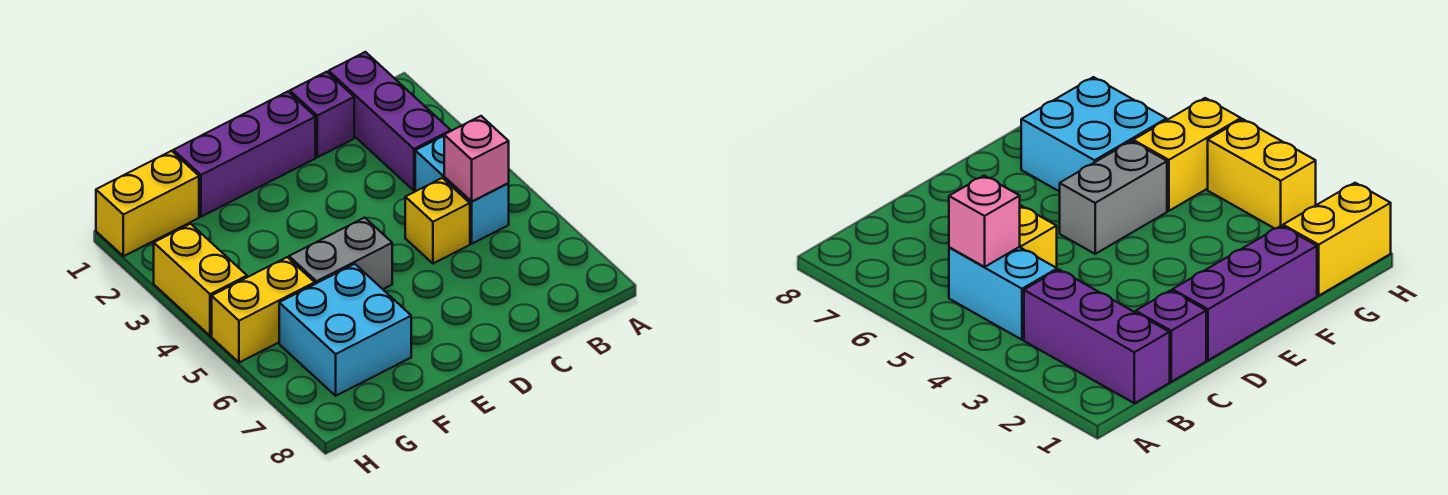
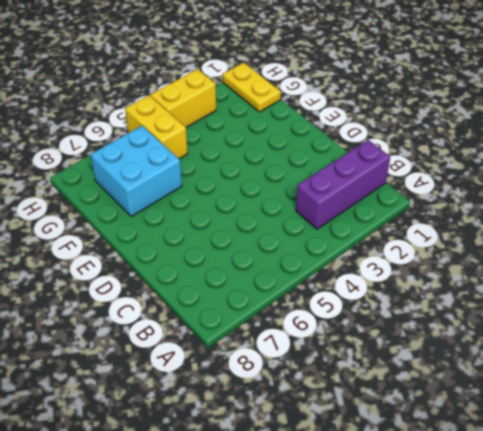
yellow plate G1:H1 level 1 -> yellow brick G1:H1 level 1
none -> cyan brick B4:B5 level 1
none -> purple brick C1 level 1

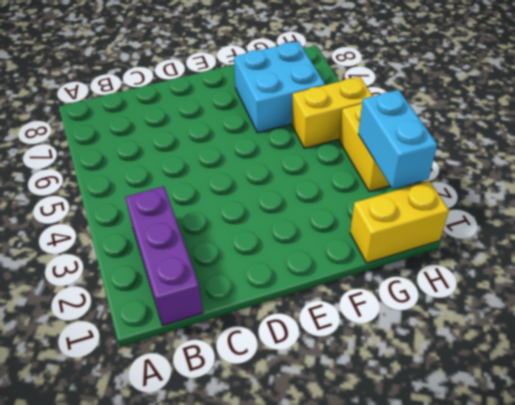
cyan brick H2:H3 level 2 -> cyan brick B4:B5 level 1
none -> purple brick C1 level 1
none -> yellow brick C5 level 1

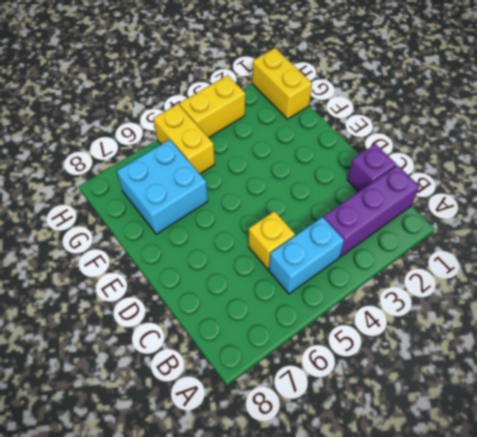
none -> purple brick D1:F1 level 1
none -> grey brick E5:F5 level 1

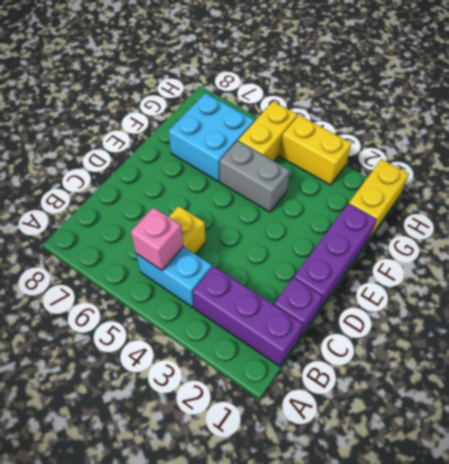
grey brick F4:F5 level 1 -> grey brick E5:F5 level 1

